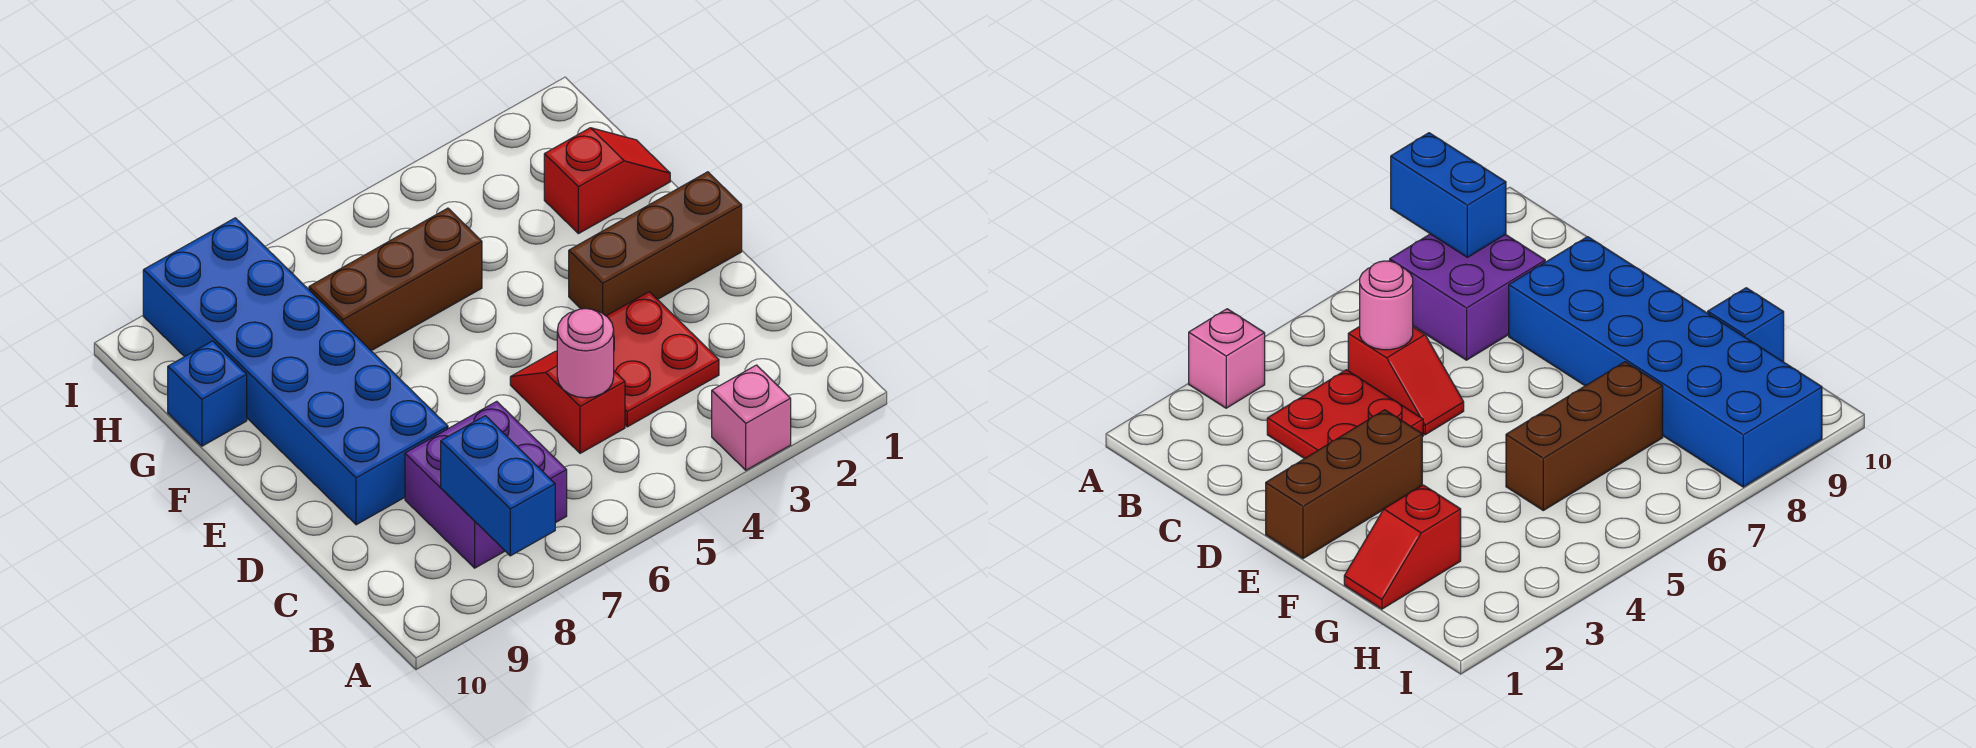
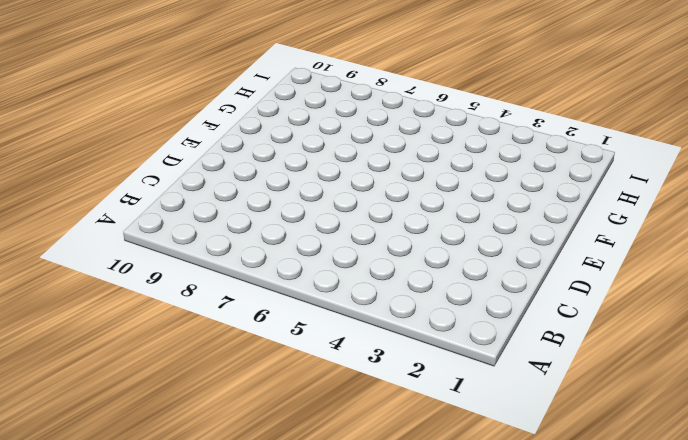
none -> pink brick A3 level 1
none -> purple brick B7:C8 level 1

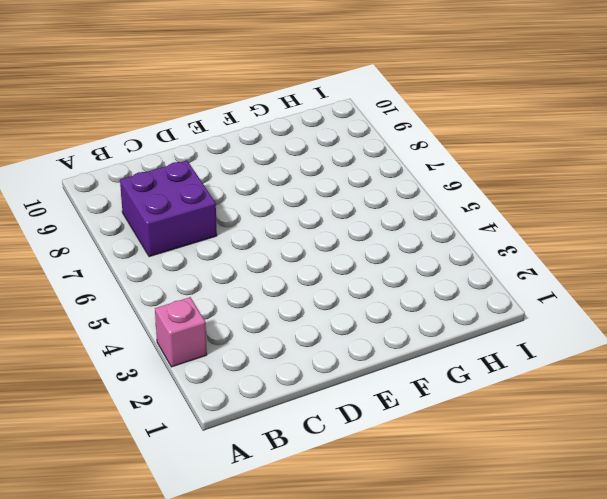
none -> red plate C3:D4 level 1
none -> red slope C5:D5 level 1 top C

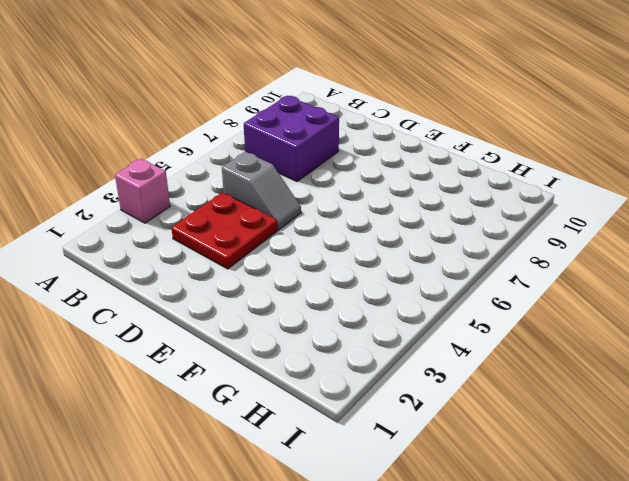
grey slope C5:D5 level 1 top C -> red slope C5:D5 level 1 top C
none -> blue brick D8:I9 level 1
none -> brown brick E1:E3 level 1

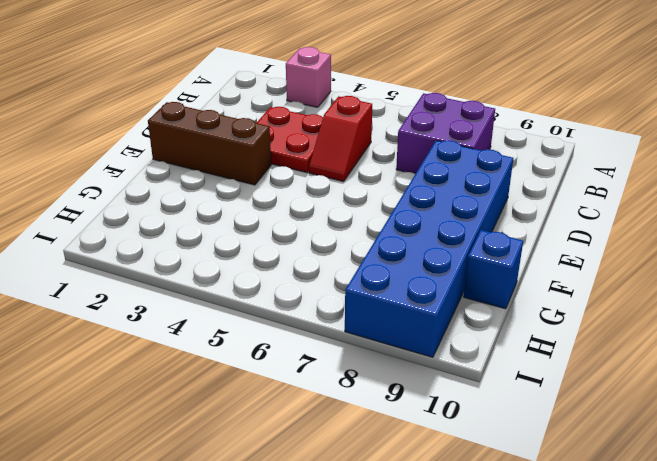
none -> red slope G1:G2 level 1 top 2
none -> brown brick G5:G7 level 1

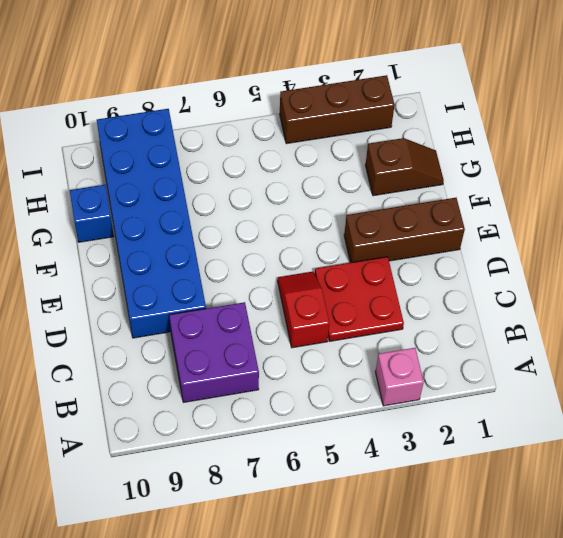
brown slope G1:G2 level 1 top 2 -> red slope G1:G2 level 1 top 2
brown brick I2:I4 level 1 -> brown brick G5:G7 level 1
none -> blue brick A8:B8 level 2
none -> pink round brick C5 level 2

